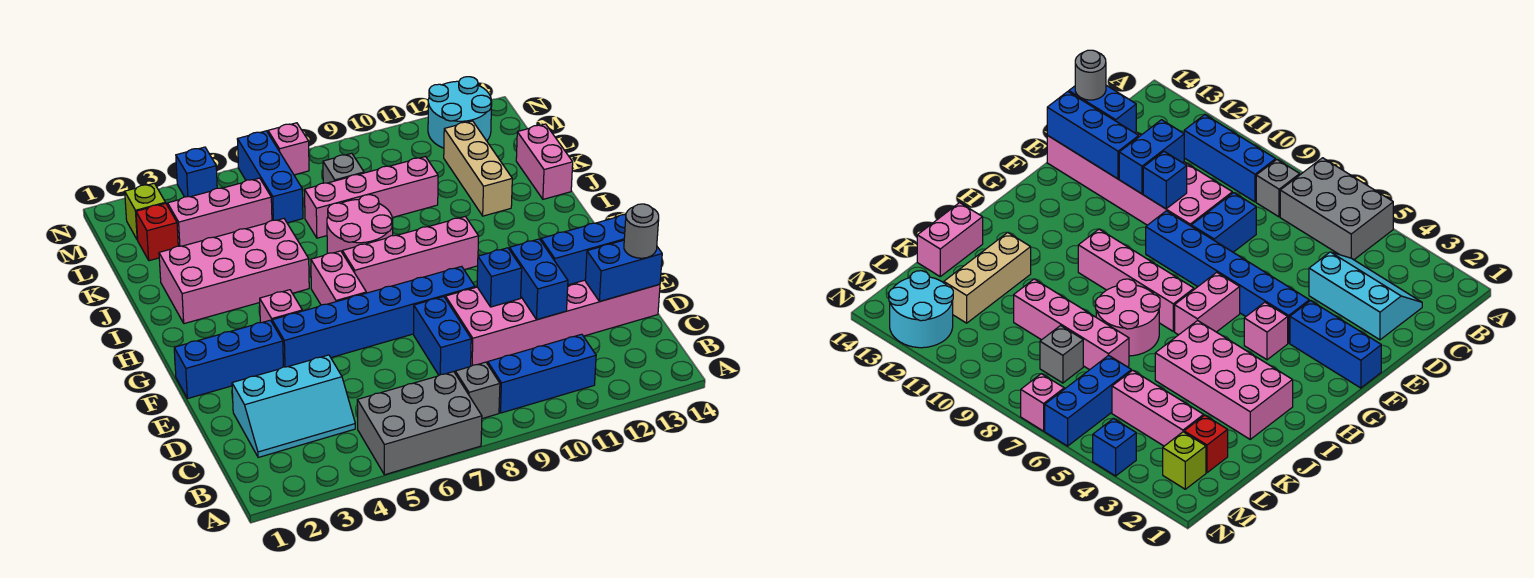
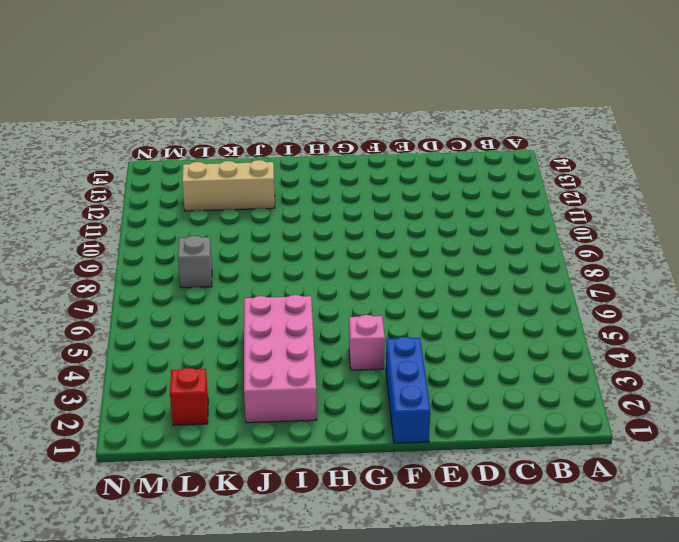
none -> grey brick A5:B7 level 1
none -> grey brick B8 level 1
none -> blue brick B9:B11 level 1

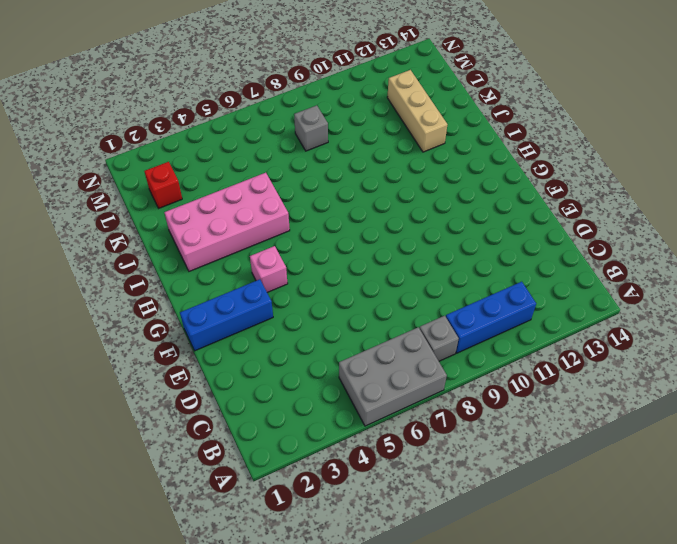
none -> cyan slope C2:D4 level 1 top D
none -> blue brick D8:E8 level 1
none -> pink brick D9:E14 level 1

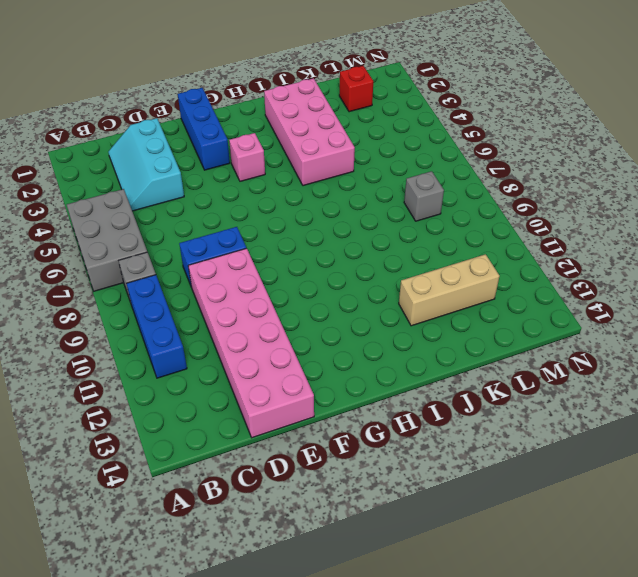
none -> blue brick F4:F9 level 1
none -> pink brick G6:H6 level 1
none -> pink brick H7:H10 level 1

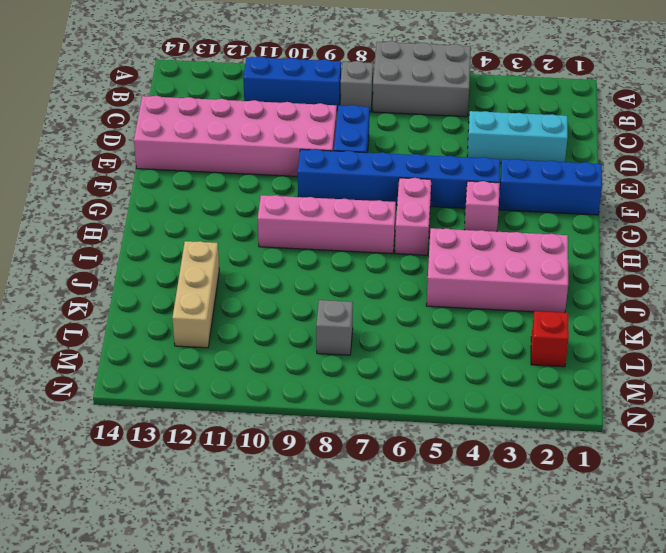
none -> pink round brick I7:J8 level 1
none -> pink brick J14:K14 level 1
none -> pink brick K7:K10 level 1

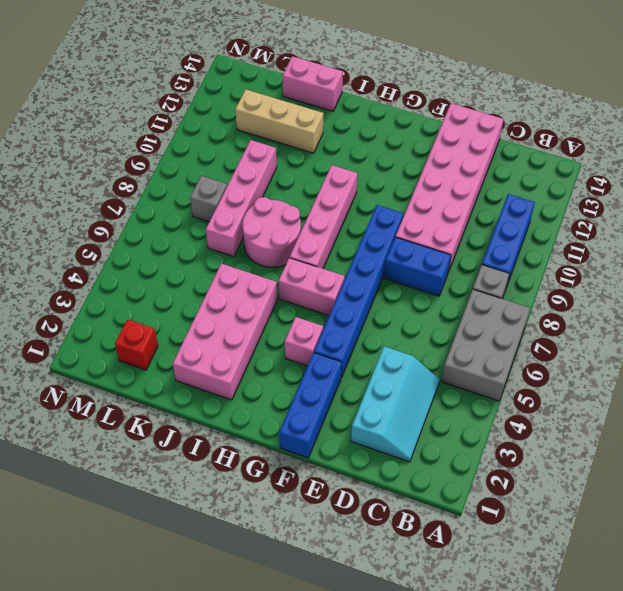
none -> pink brick L3:L5 level 1
none -> blue brick L6:N6 level 1
none -> lime brick M2 level 1

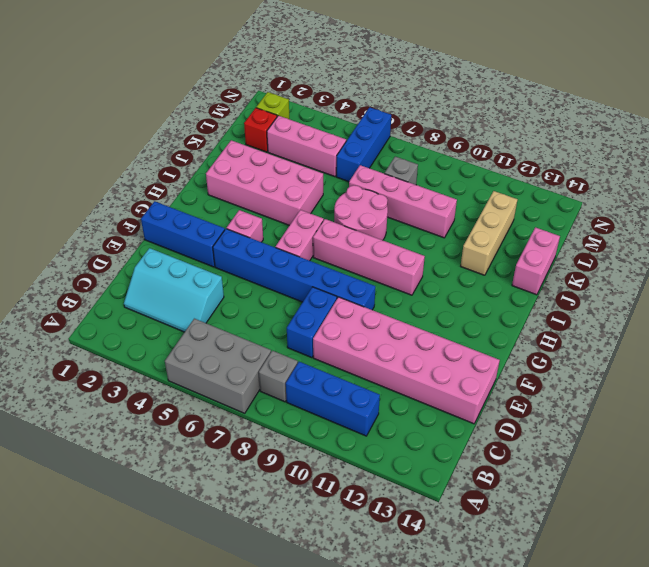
none -> cyan round brick M12:N13 level 1
none -> blue brick N4 level 1
none -> pink brick N7 level 1

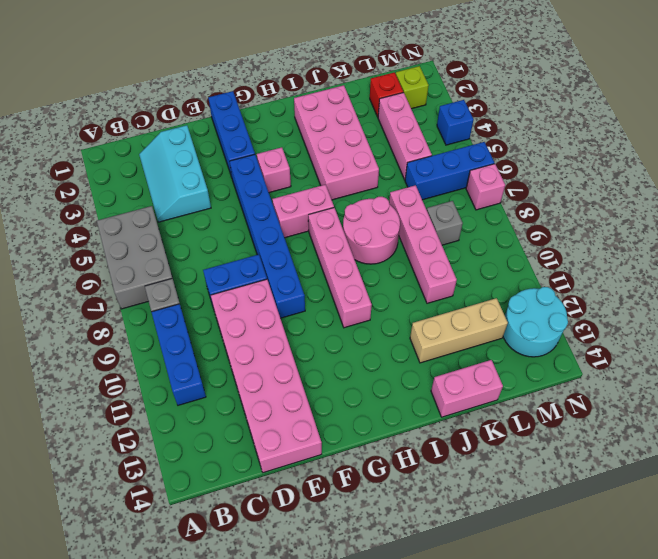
none -> blue brick D11:E11 level 2
none -> blue brick D13:D14 level 2
none -> blue brick E10 level 2

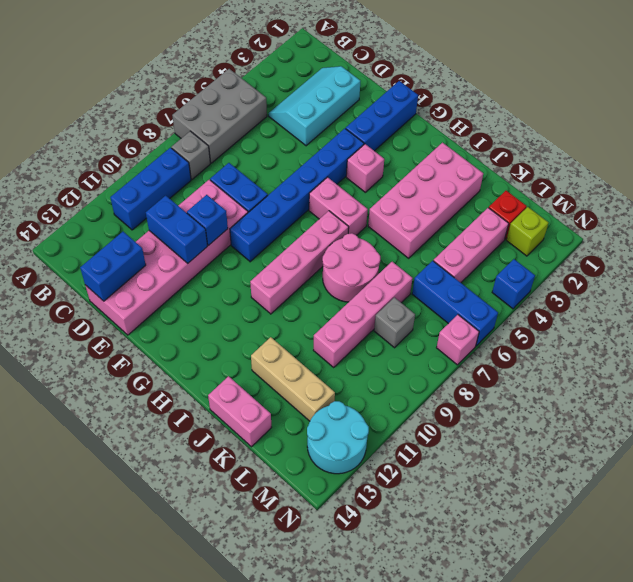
none -> blue brick E12:E14 level 2
none -> grey round brick D14 level 3

